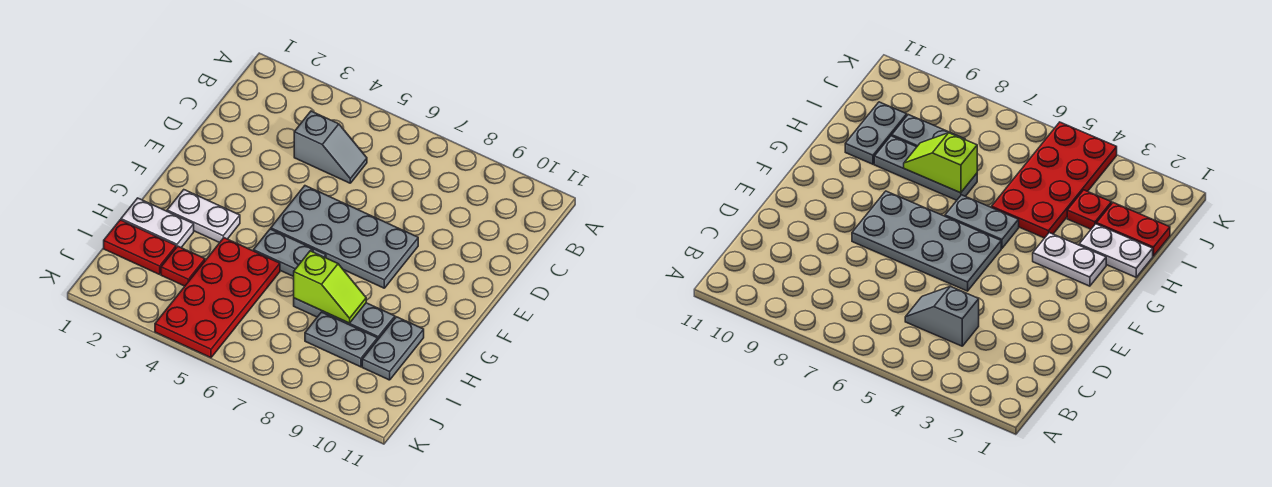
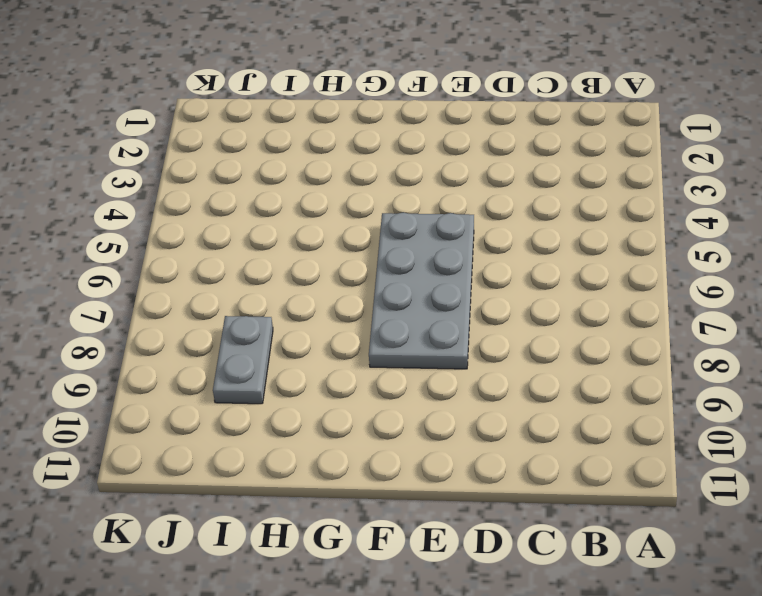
none -> grey slope C4:C5 level 1 top 4
none -> white plate G2:G3 level 1
none -> grey plate G5:G6 level 1

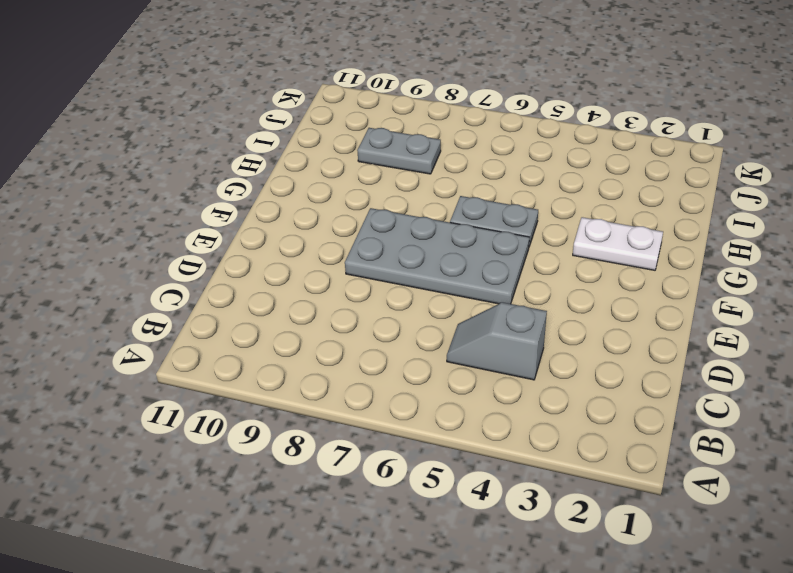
none -> white plate H1:H2 level 1
none -> red plate H4:K5 level 1
none -> grey plate H7:H9 level 1

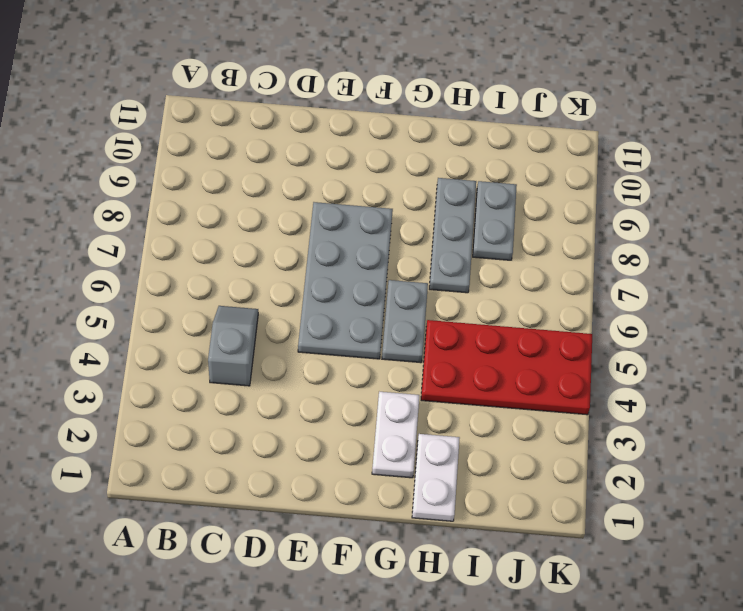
none -> grey plate H10:I10 level 1
none -> red plate I1:I2 level 1
none -> red plate I3 level 1

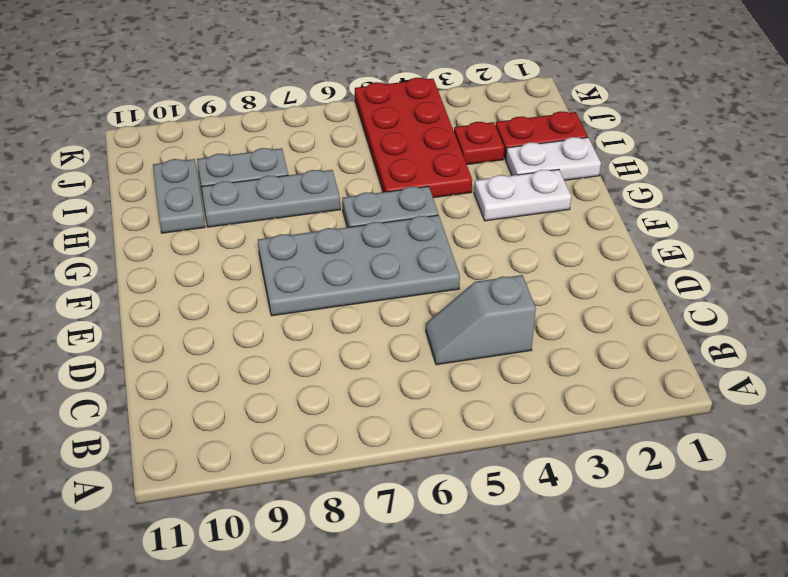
none -> lime slope H7:H8 level 2 top 7

